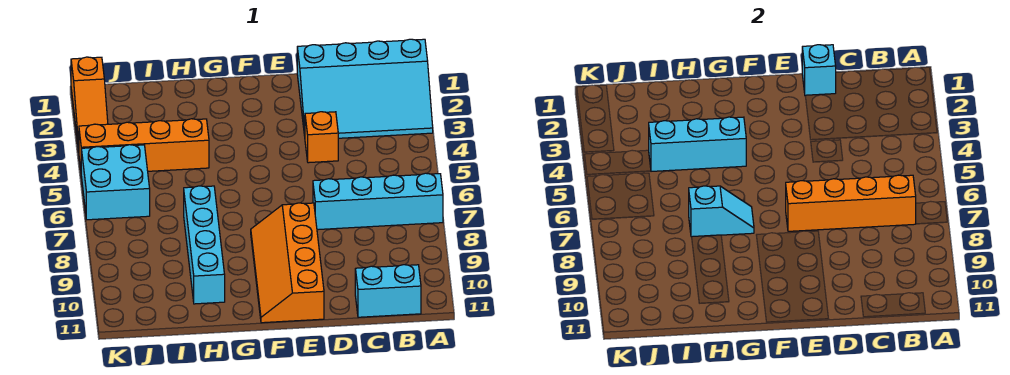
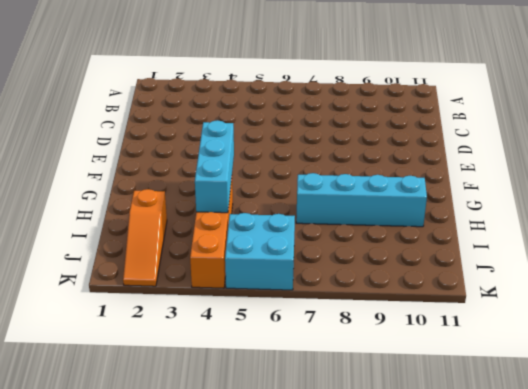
orange slope I2:K2 level 1 top I -> orange slope K1:K3 level 1 top 1
none -> cyan slope A1:D3 level 1 top 1
none -> cyan brick A7:D7 level 1
none -> cyan brick B11:C11 level 1

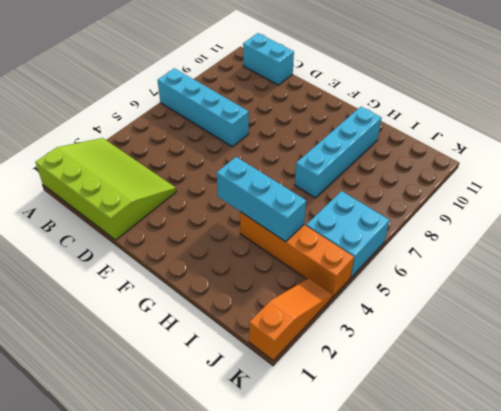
lime slope A1:D3 level 1 top 1 -> cyan slope A1:D3 level 1 top 1
none -> orange brick D4 level 1
none -> orange slope E8:F11 level 1 top E
none -> orange brick B7:E7 level 2

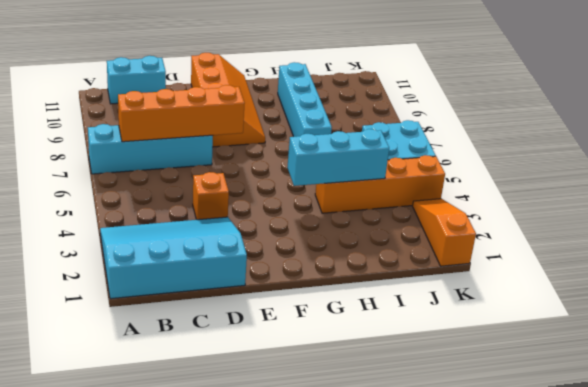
none -> cyan brick D1 level 2
none -> cyan slope G7:H7 level 2 top H

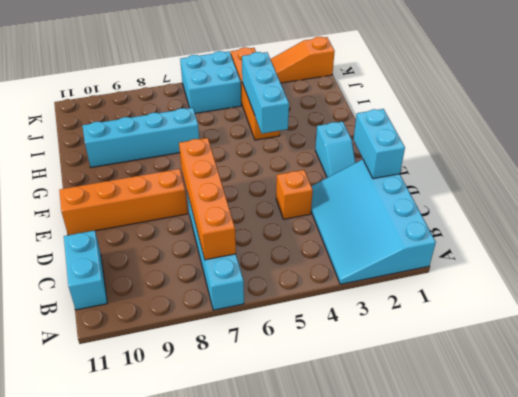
cyan brick D1:E1 level 2 -> cyan brick D1 level 2
cyan slope E2:F2 level 1 top F -> cyan slope G7:H7 level 2 top H

